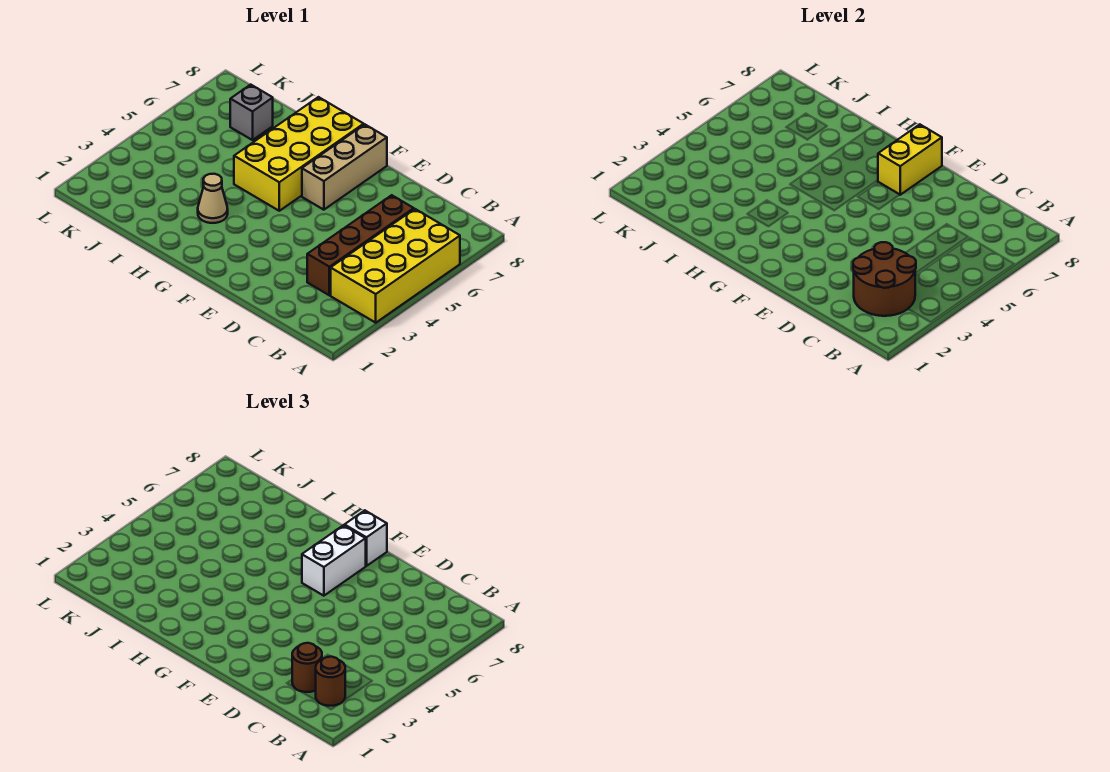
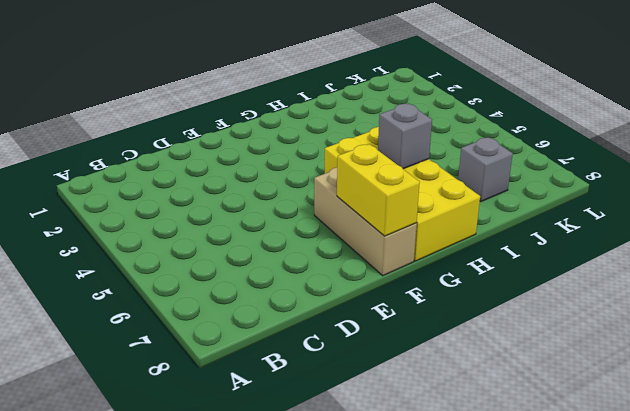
grey brick H6 level 2 -> none
none -> yellow brick A3:B6 level 1
none -> brown brick C3:C6 level 1
none -> tan cone H3 level 1

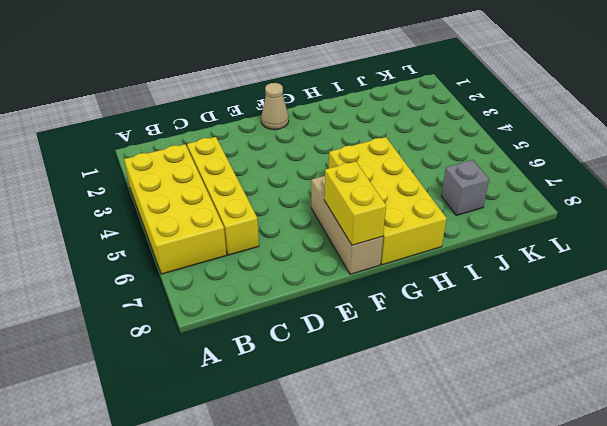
yellow brick C3:C6 level 1 -> brown brick C3:C6 level 1
tan cone F1 level 1 -> tan cone H3 level 1
none -> brown round brick B2:C3 level 2
none -> brown round brick B2 level 3
none -> brown round brick C2 level 3

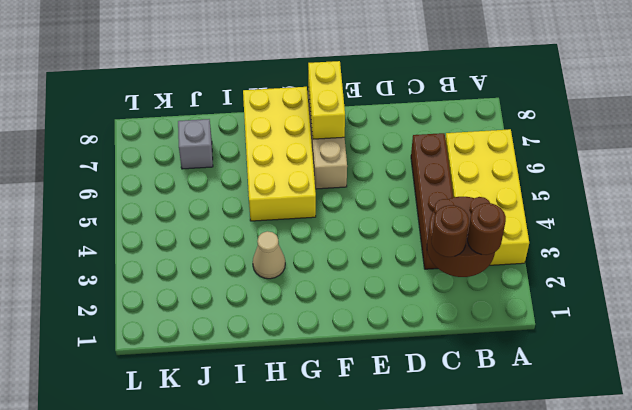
none -> white brick F6:F7 level 3
none -> white brick F8 level 3

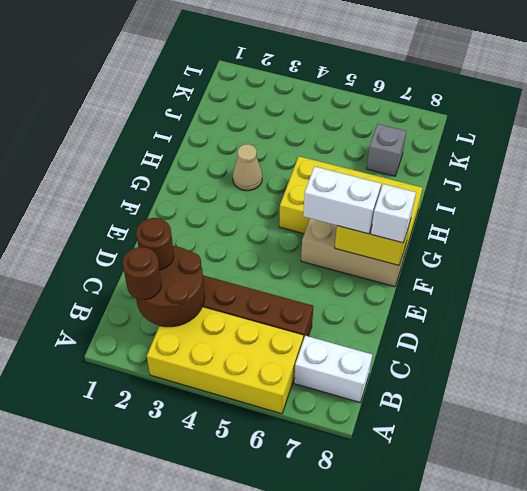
white brick B7:B8 level 1 -> none

